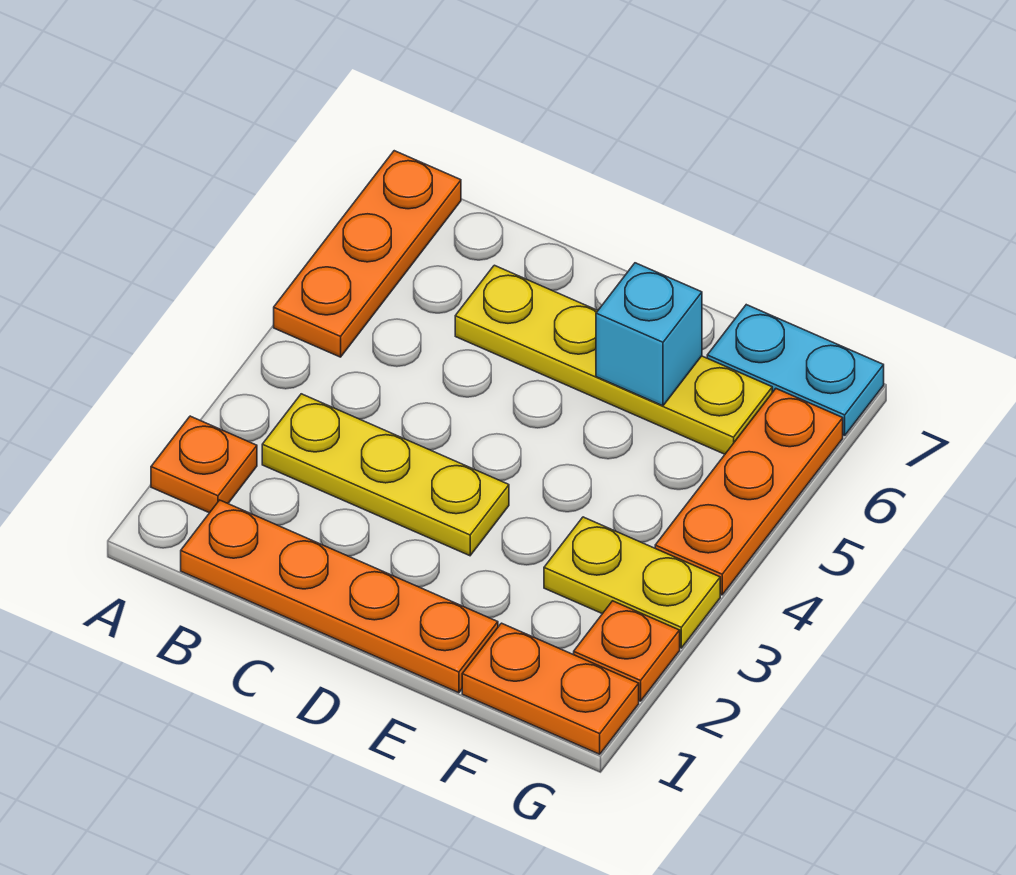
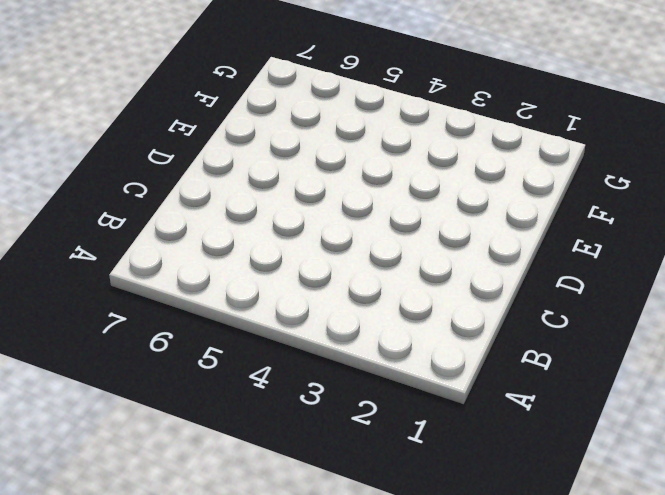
none -> orange plate A2 level 1
none -> orange plate A5:A7 level 1

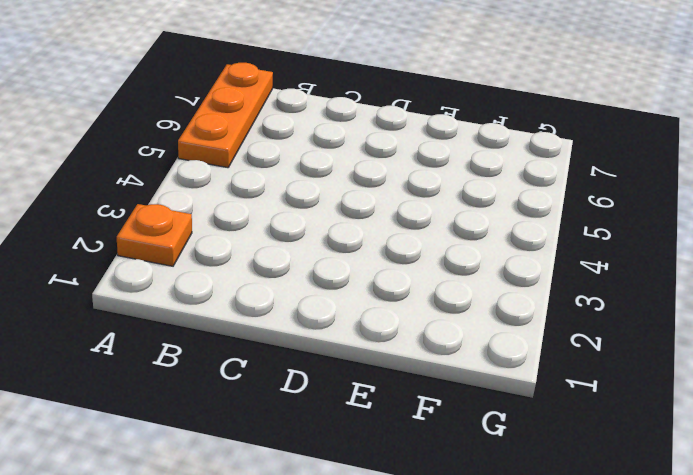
none -> orange plate B1:E1 level 1
none -> yellow plate B3:D3 level 1

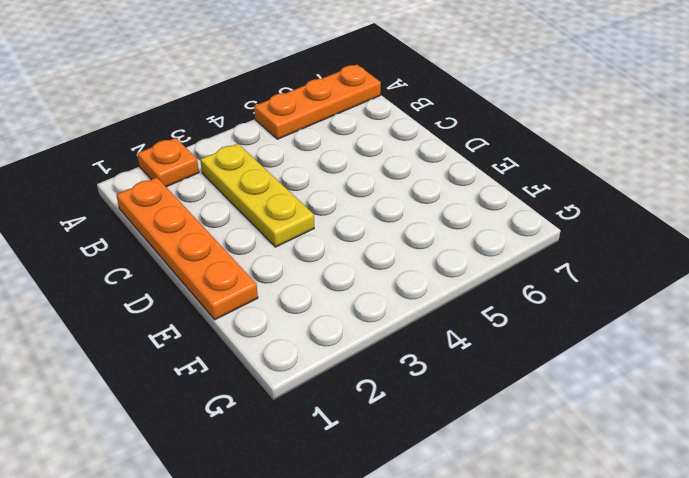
none -> yellow plate C6:F6 level 1
none -> orange plate F1:G1 level 1

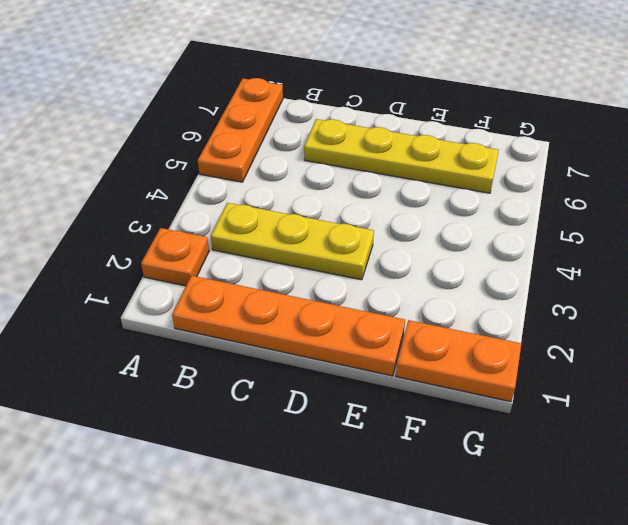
none -> yellow plate F3:G3 level 1
none -> cyan plate F7:G7 level 1

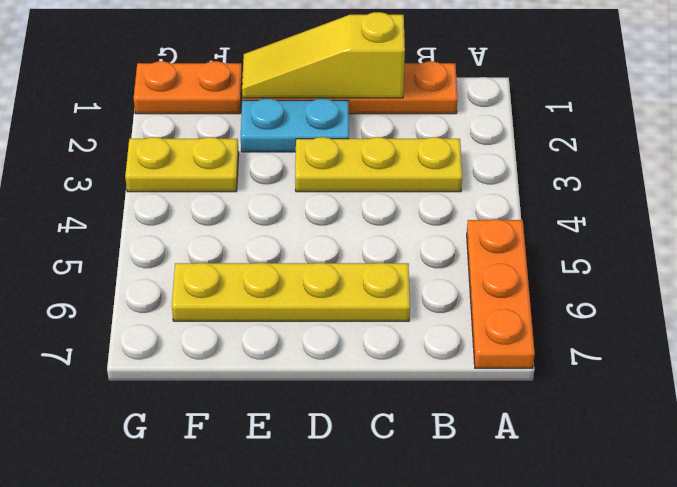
yellow slope C1:E1 level 2 top C -> none
cyan plate D2:E2 level 1 -> cyan plate F7:G7 level 1
none -> orange plate A2 level 1
none -> orange plate G2 level 1

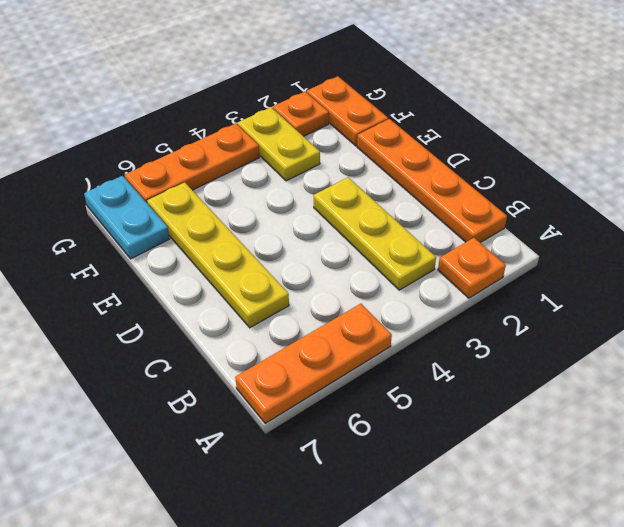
none -> cyan brick E6 level 2

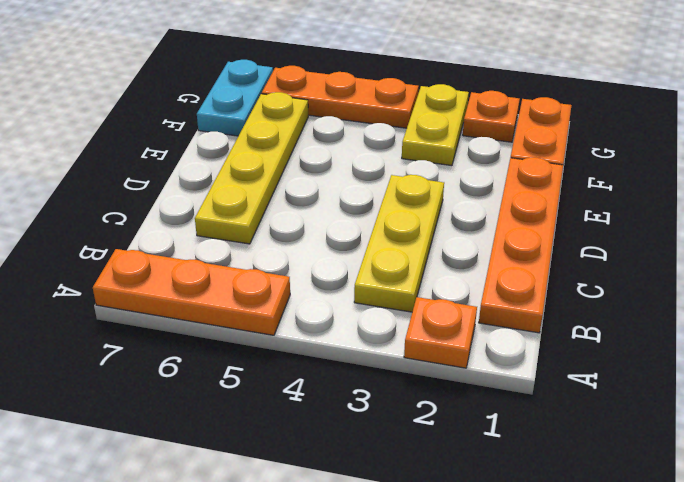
none -> cyan brick E6 level 2

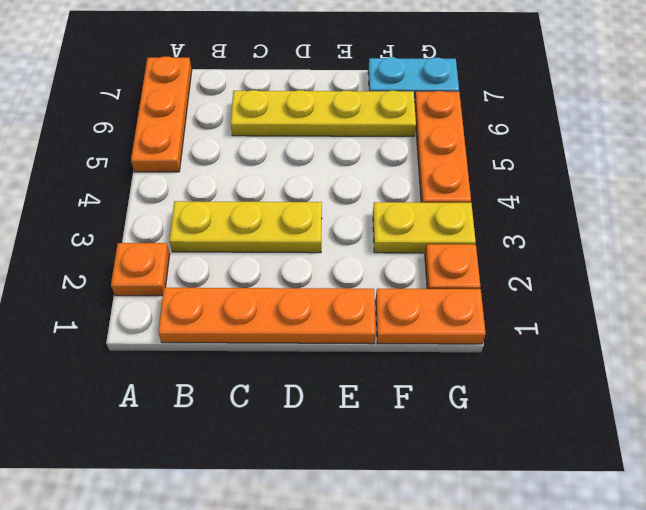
none -> cyan brick E6 level 2

